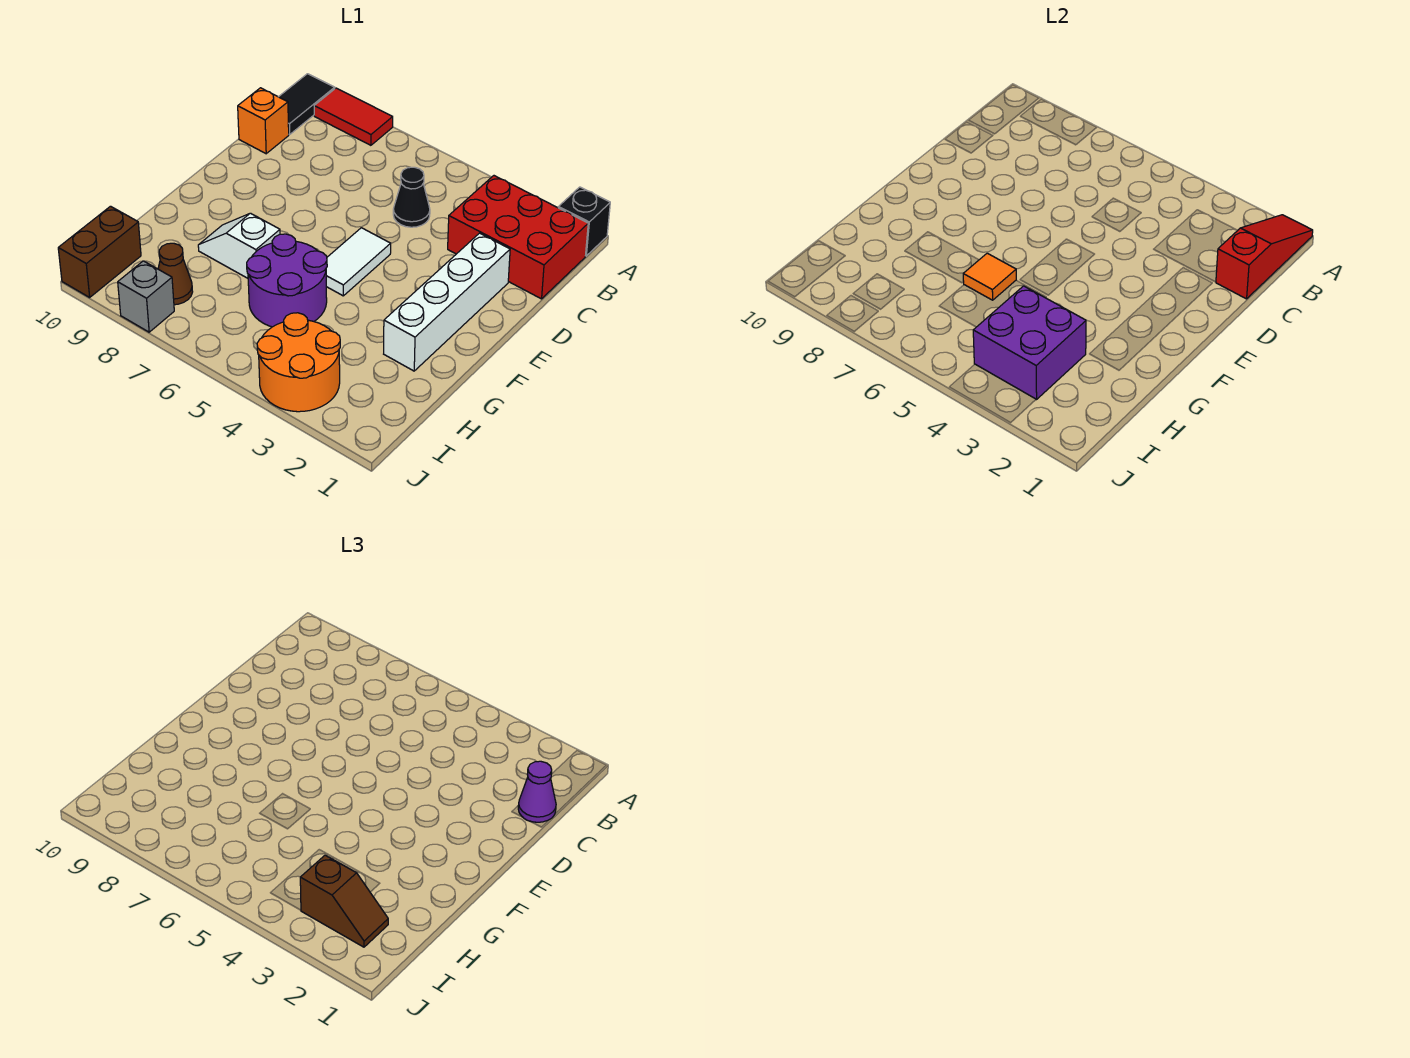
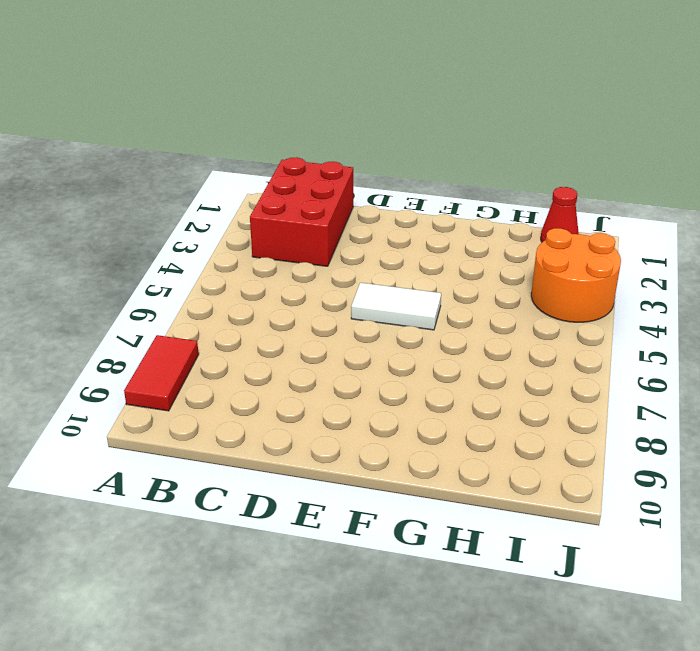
red cone I1 level 1 -> none
none -> black brick A1 level 1
none -> black tile A10:B10 level 1
none -> black cone C5 level 1

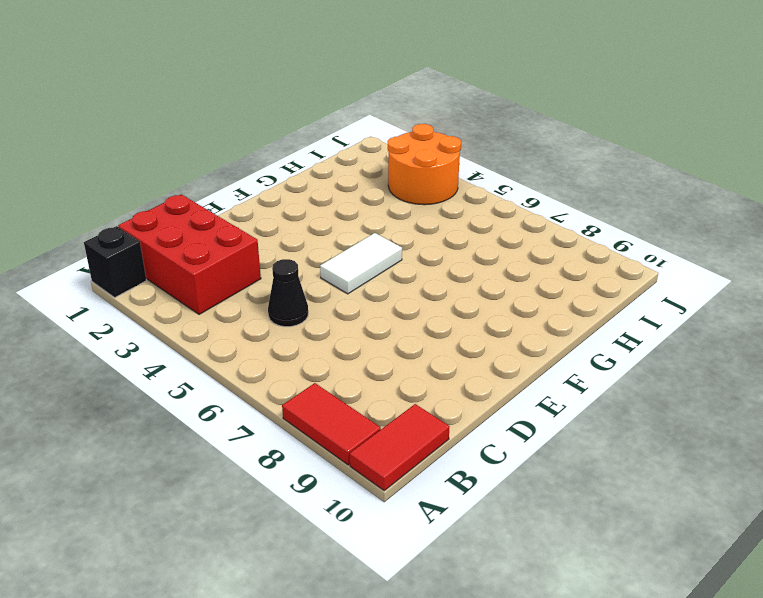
red tile A10:B10 level 1 -> black tile A10:B10 level 1
none -> orange brick C10 level 1
none -> white brick D2:G2 level 1
none -> purple round brick G5:H6 level 1

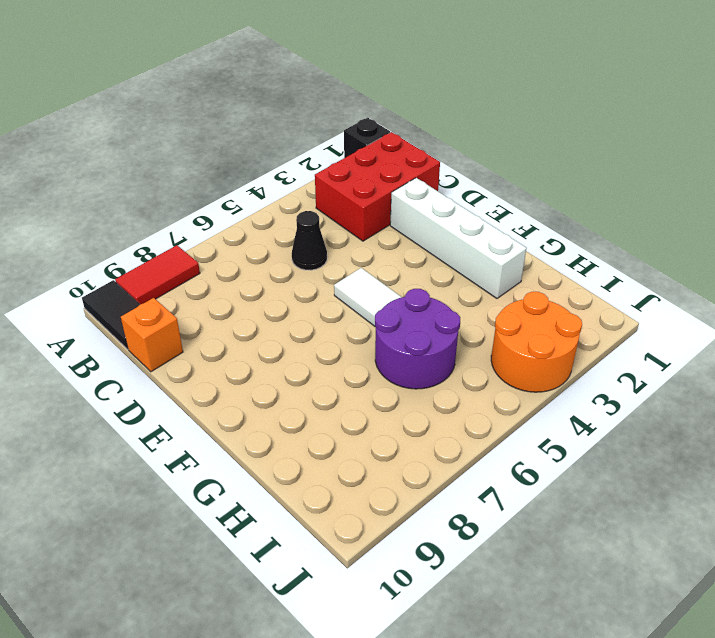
none -> white slope G7:G8 level 1 top 7
none -> brown cone I8 level 1
none -> brown brick I10:J10 level 1

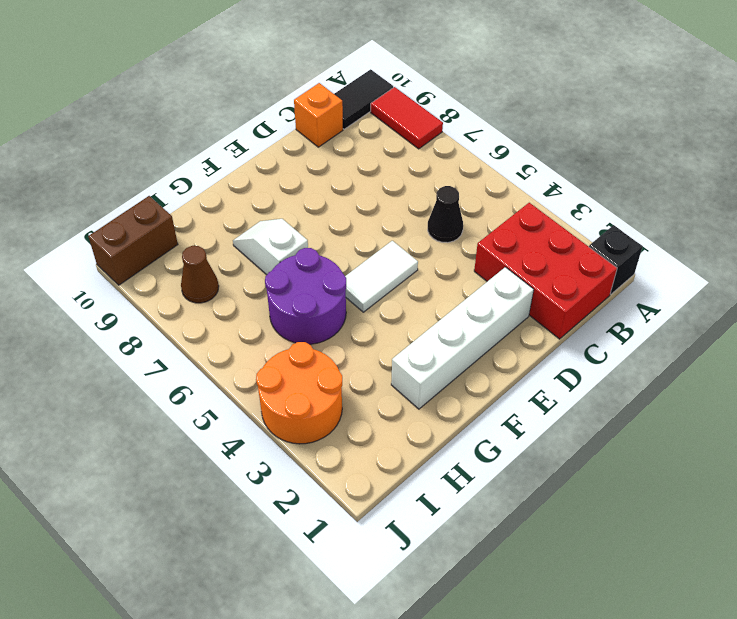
none -> grey brick J8 level 1
none -> red slope A1:C1 level 2 top C
none -> orange tile G6 level 2

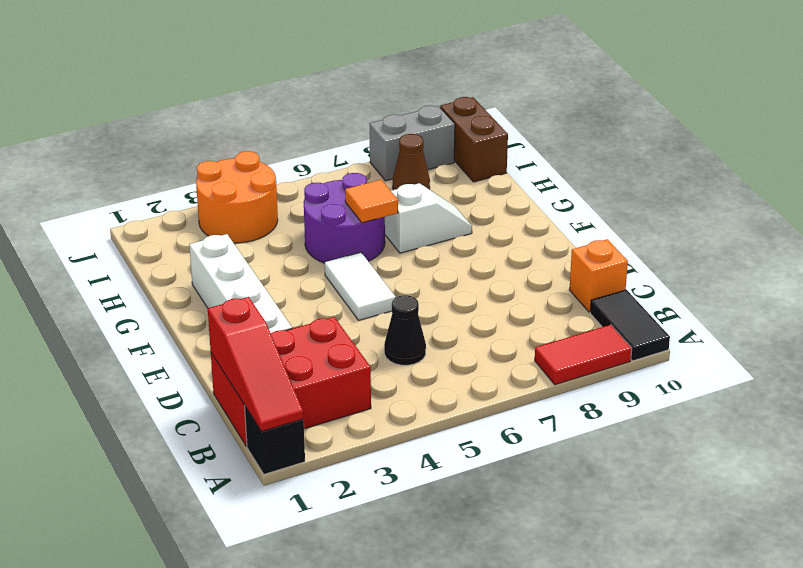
grey brick J8:J9 level 1 -> grey brick J8 level 1
none -> purple brick H3:I4 level 2
none -> purple cone C1 level 3
none -> brown slope I2:I3 level 3 top 3

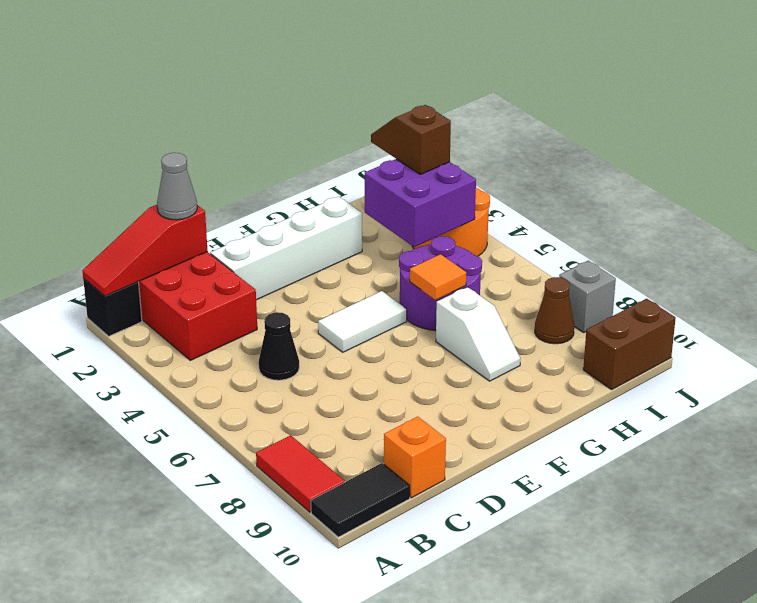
grey cone C1 level 3 -> purple cone C1 level 3

